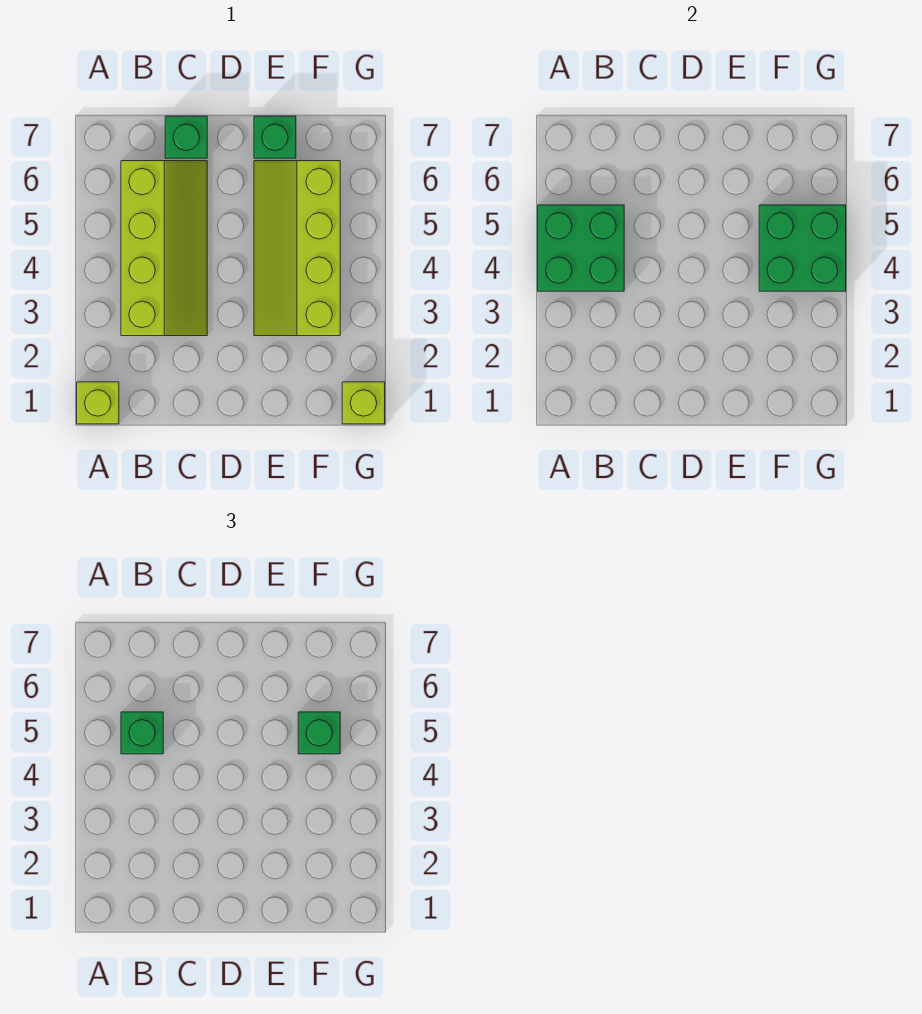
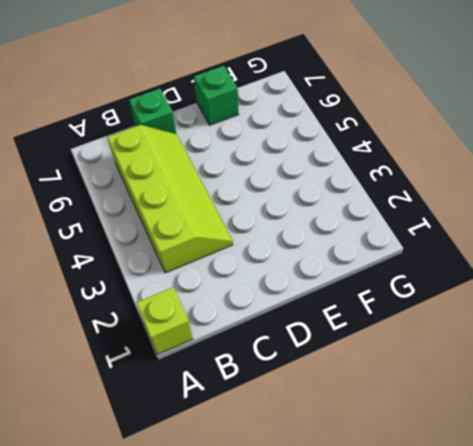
none -> lime slope E3:F6 level 1 top F
none -> lime brick G1 level 1

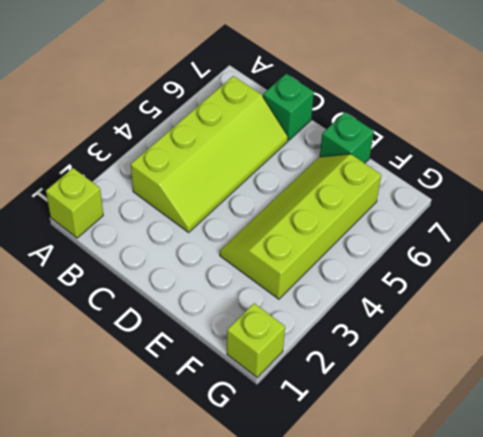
none -> green brick A4:B5 level 2
none -> green brick F4:G5 level 2

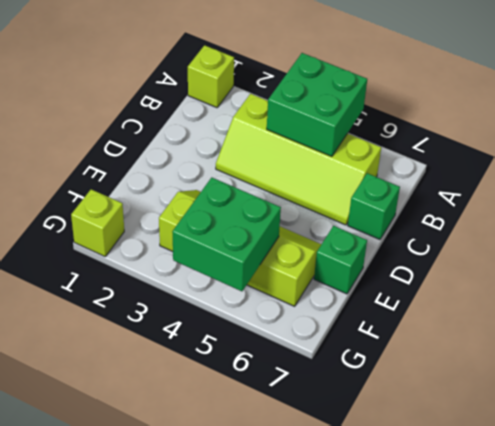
none -> green brick B5 level 3
none -> green brick F5 level 3

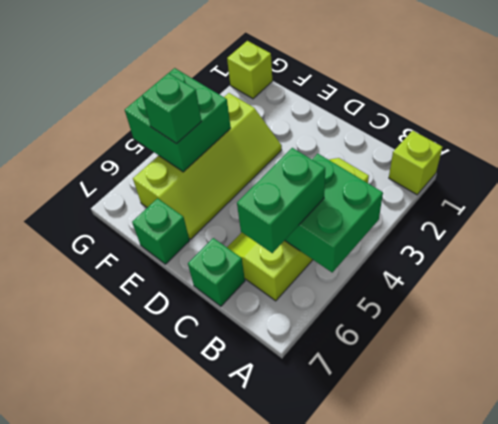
green brick B5:B6 level 3 -> green brick B5 level 3

